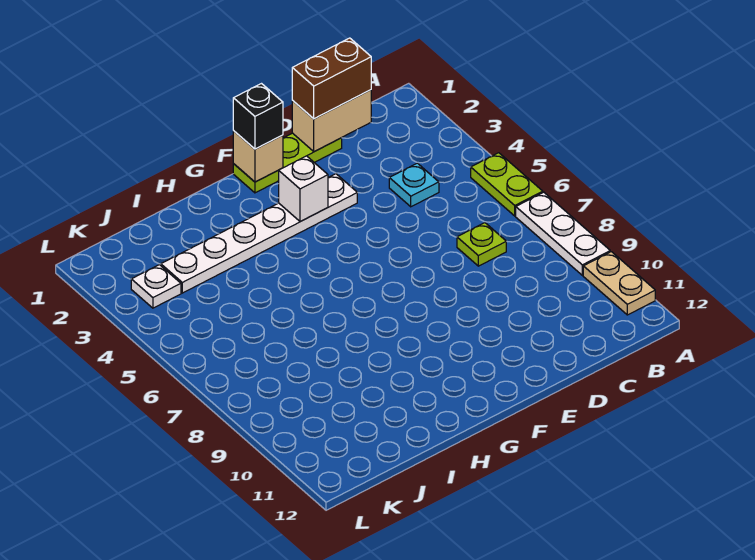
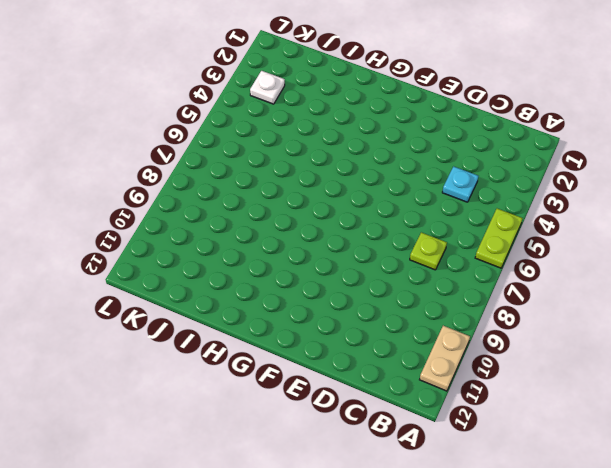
none -> white plate A7:A9 level 1
none -> lime plate D1:F1 level 1
none -> white plate E3:J3 level 1

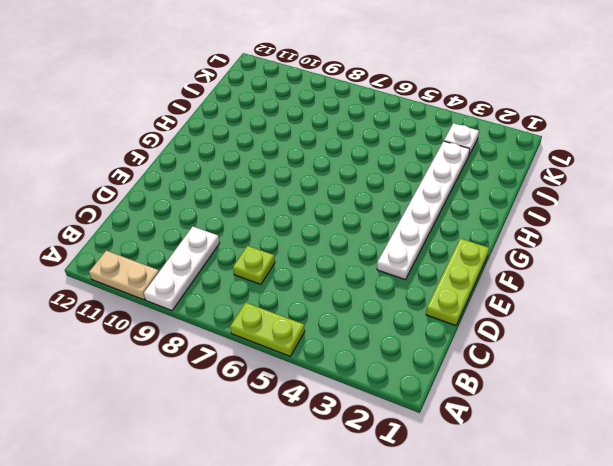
white plate A9:C9 level 1 -> white plate A7:A9 level 1
none -> cyan plate C4 level 1
none -> tan brick C1:D1 level 2
none -> tan brick F1 level 2

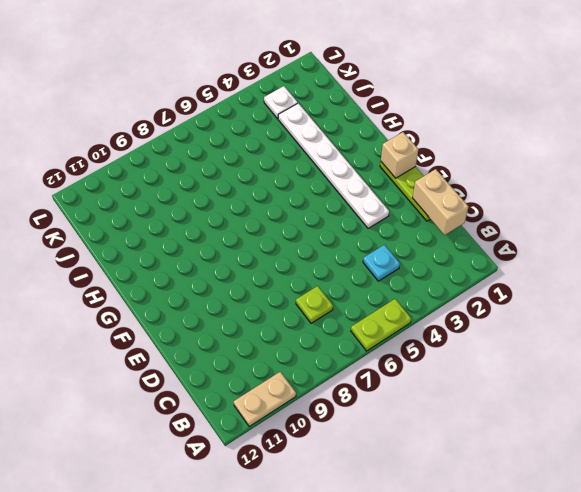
none -> white plate A7:A9 level 1
none -> white brick F3 level 2
none -> brown brick C1:D1 level 3

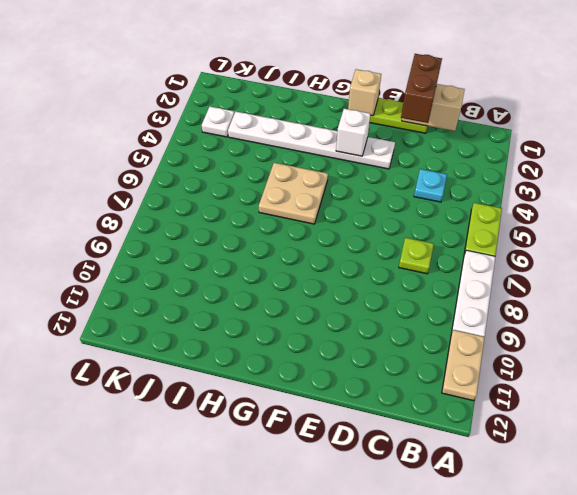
brown brick D1:D2 level 3 -> brown brick C1:D1 level 3
tan plate G5:H6 level 1 -> none
none -> black brick F1 level 3

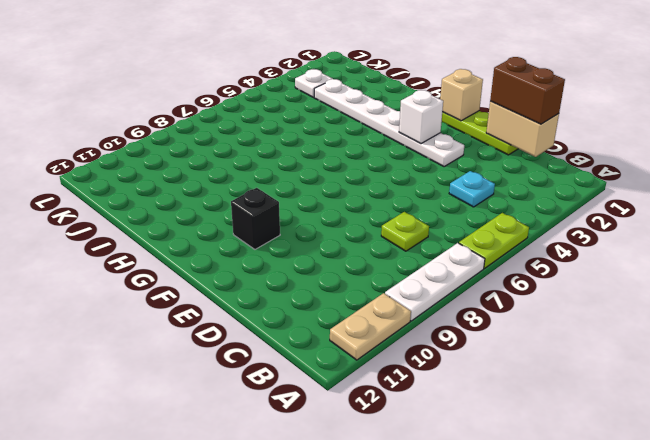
black brick F10 level 1 -> black brick F1 level 3

